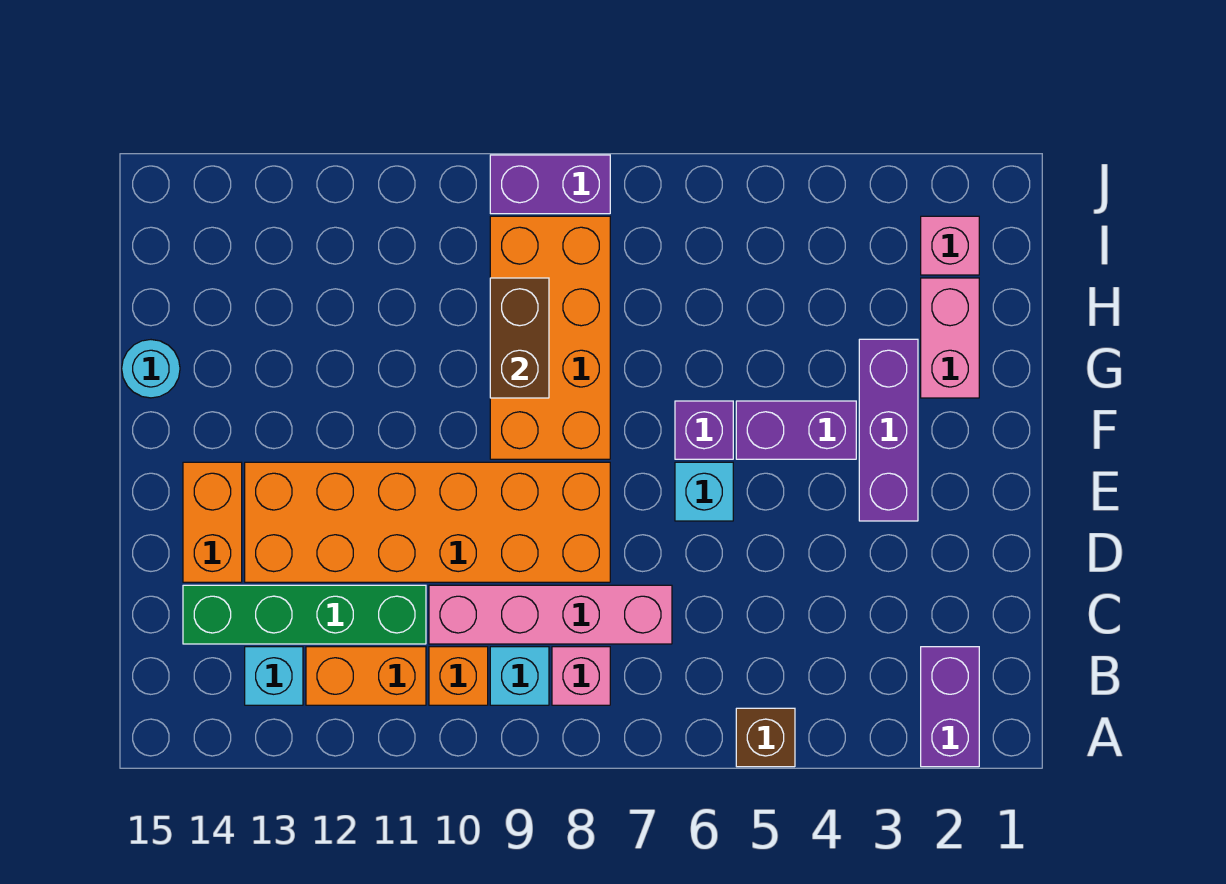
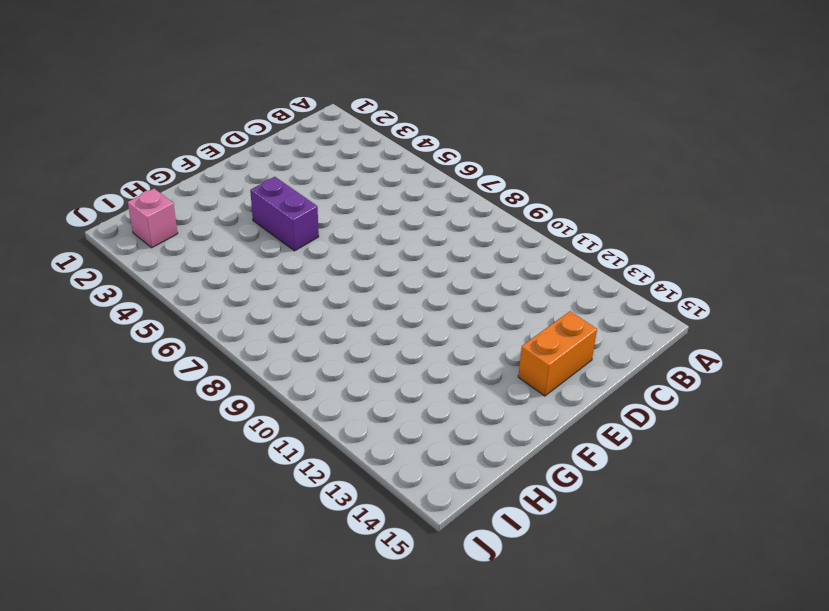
none -> purple brick A2:B2 level 1
none -> brown brick A5 level 1
none -> pink brick B8 level 1

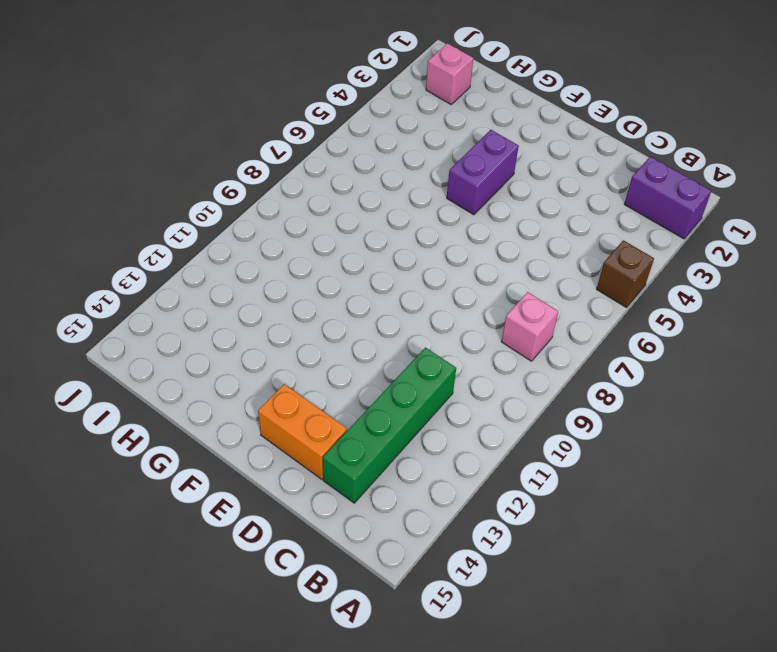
none -> cyan brick B9 level 1
none -> orange brick B10 level 1
none -> orange brick B11:B12 level 1

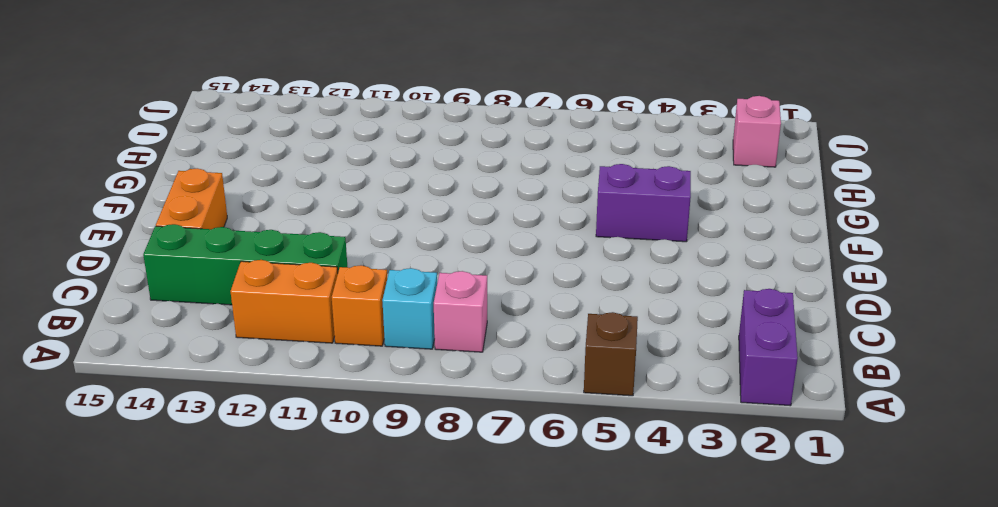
none -> cyan brick B13 level 1
none -> pink brick C7:C10 level 1
none -> orange brick D8:E13 level 1

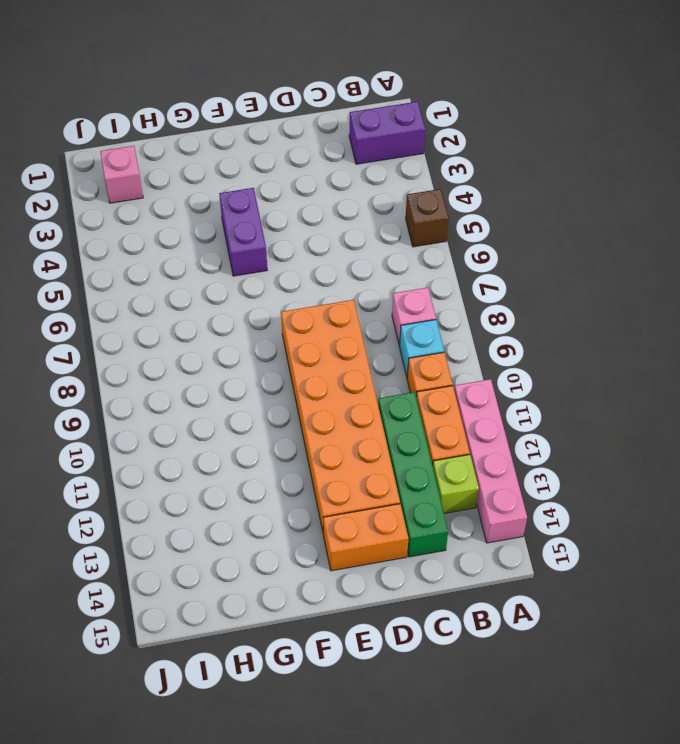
pink brick A11:A14 level 1 -> pink brick C7:C10 level 1
lime brick B13 level 1 -> cyan brick B13 level 1
none -> purple brick E3:G3 level 1
none -> cyan brick E6 level 1
none -> purple brick F6 level 1

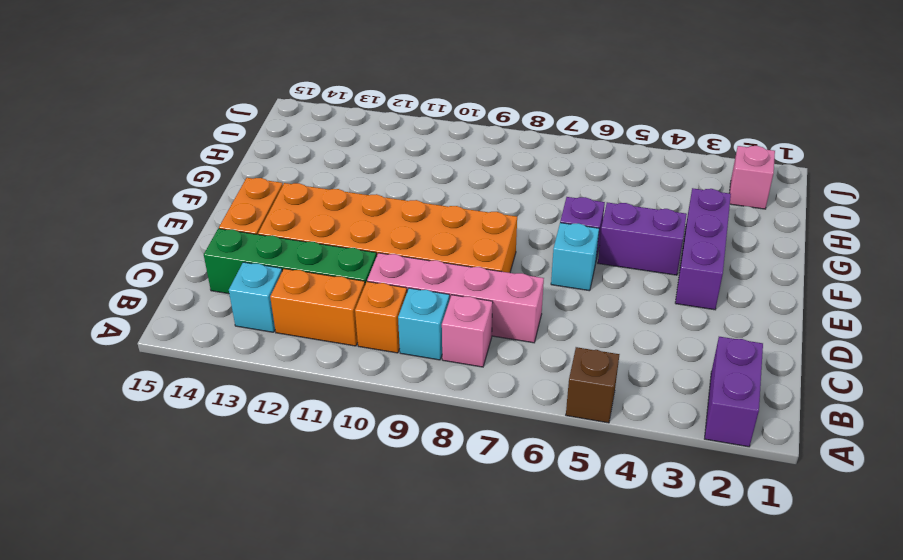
none -> orange brick F8:I9 level 1
none -> pink brick G2:H2 level 1
none -> cyan round brick G15 level 1

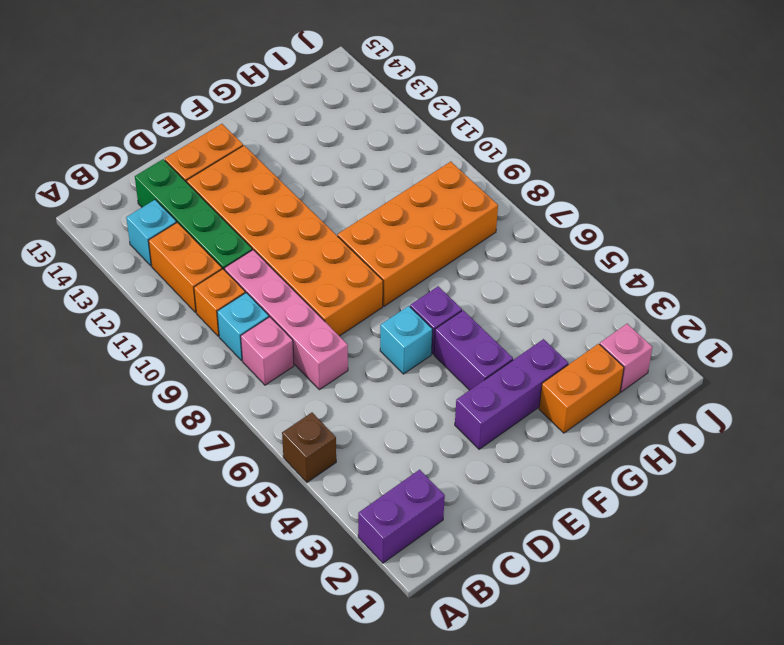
orange brick G2:H2 level 1 -> pink brick G2:H2 level 1
none -> cyan round brick G15 level 1
none -> purple brick J8:J9 level 1
none -> brown brick G9:H9 level 2

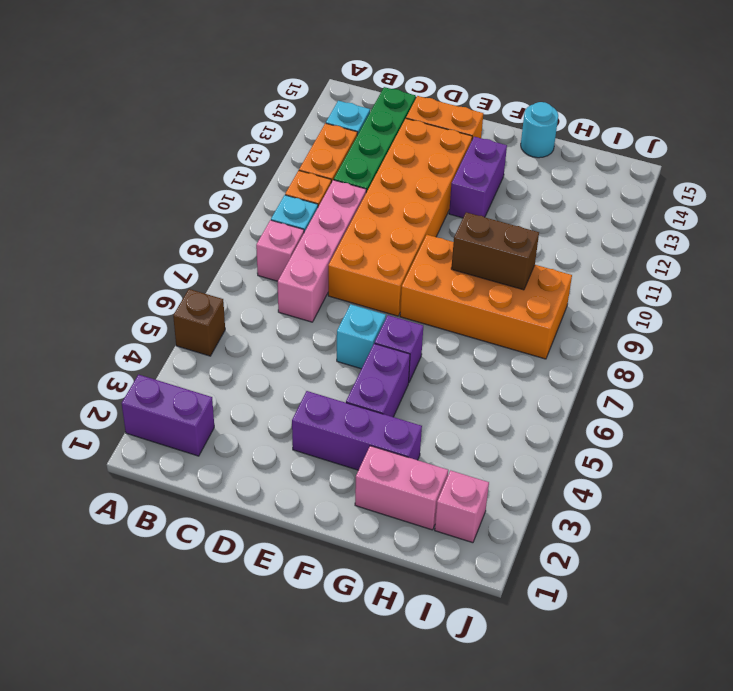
purple brick F12:F13 level 1 -> purple brick J8:J9 level 1

